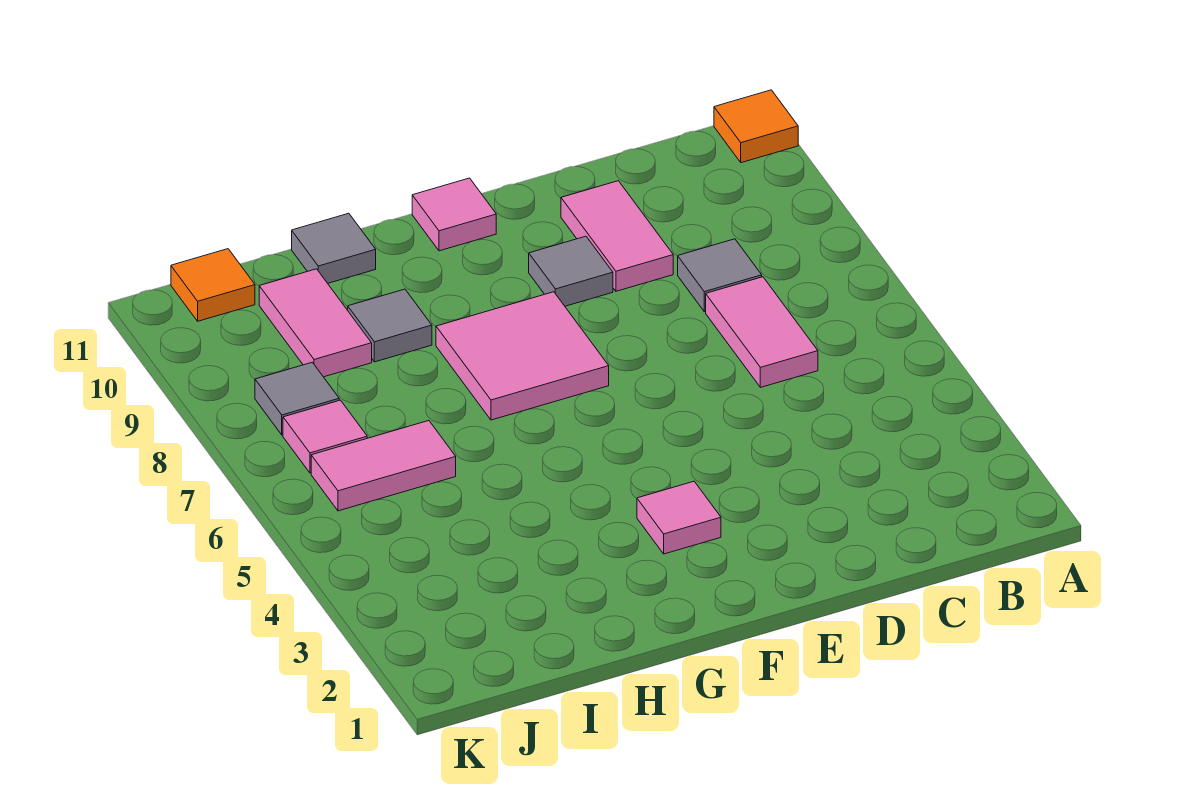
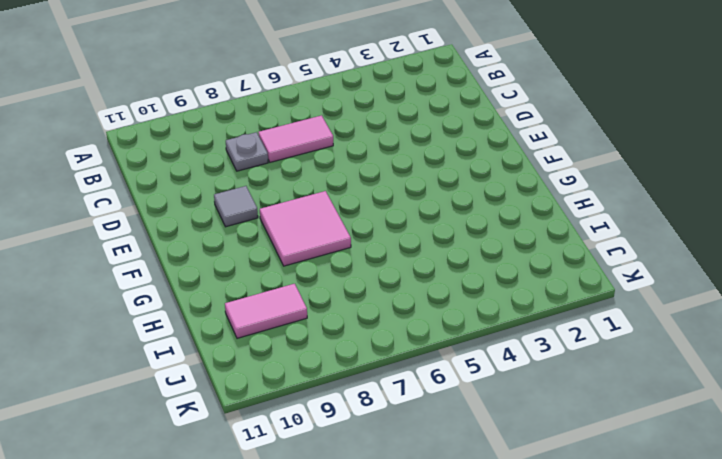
grey plate C8 level 1 -> grey tile C8 level 1
none -> orange tile A11 level 1
none -> pink tile D9:D10 level 1
none -> pink tile F3 level 1

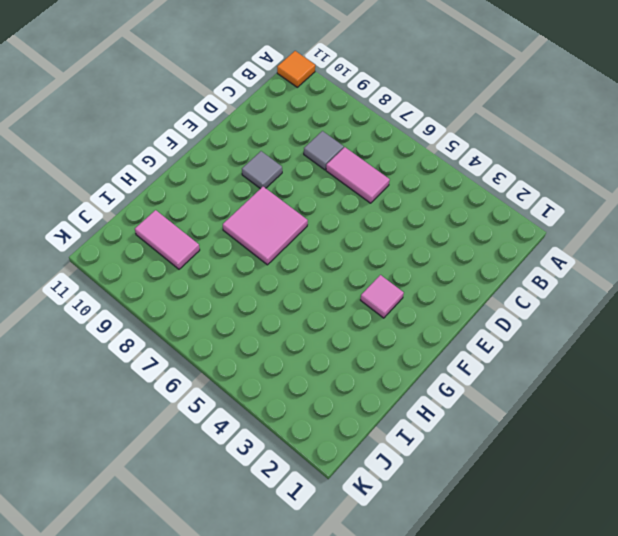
none -> pink tile D9:D10 level 1
none -> pink tile F11 level 1
none -> grey tile H9 level 1

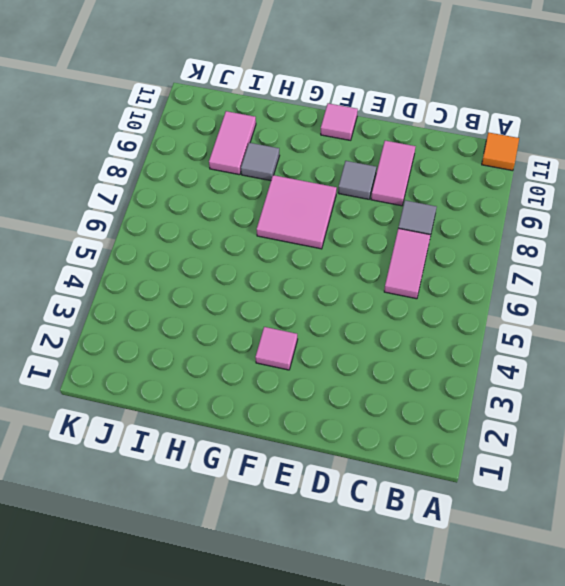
none -> grey tile H11 level 1
none -> pink tile I6:J6 level 1
none -> pink tile J7 level 1

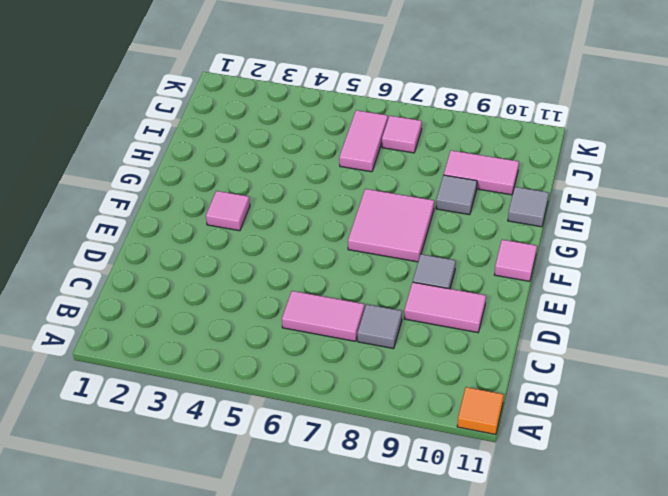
none -> grey tile J8 level 1
none -> orange tile J11 level 1

